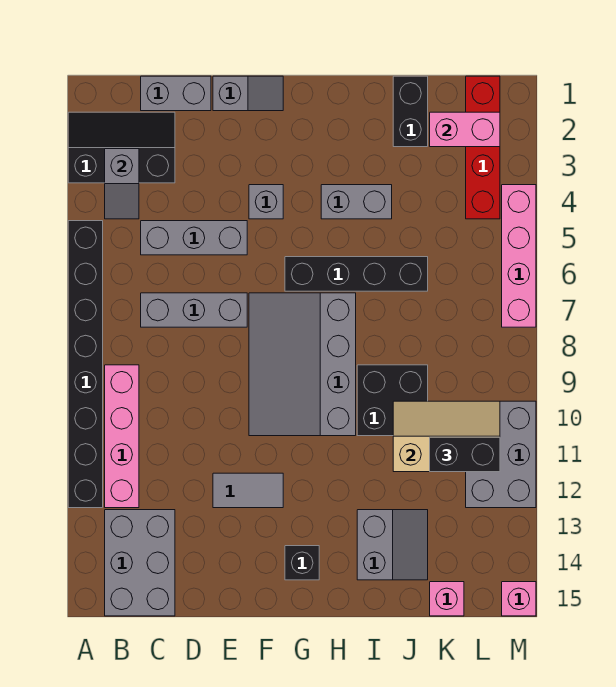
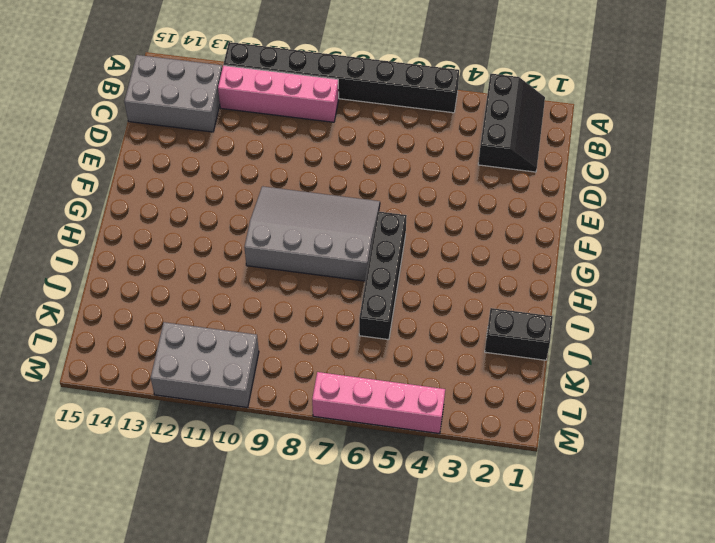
none -> grey brick C1:D1 level 1
none -> grey brick C5:E5 level 1
none -> grey brick C7:E7 level 1

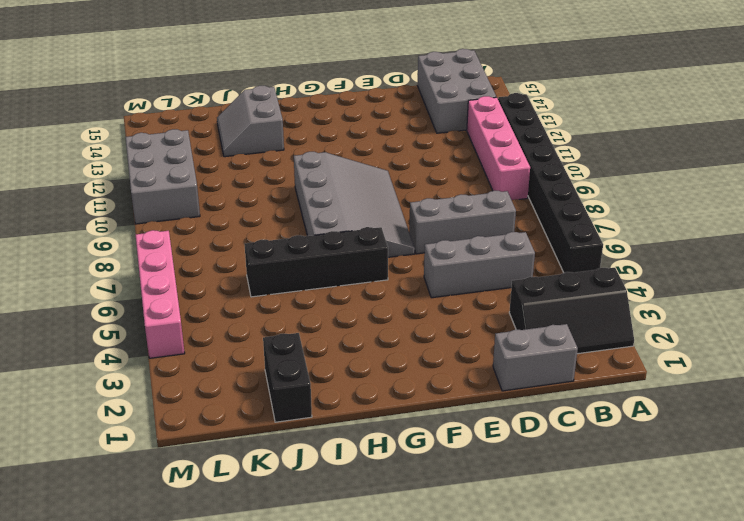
none -> grey slope E1:F1 level 1 top E
none -> grey tile E12:F12 level 1
none -> grey brick F4 level 1

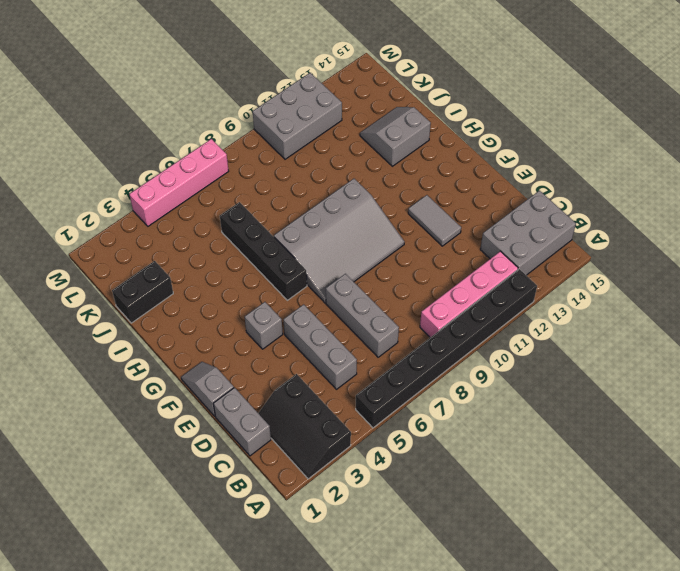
none -> black brick G14 level 1
none -> grey brick H4:I4 level 1
none -> black brick I9:J10 level 1

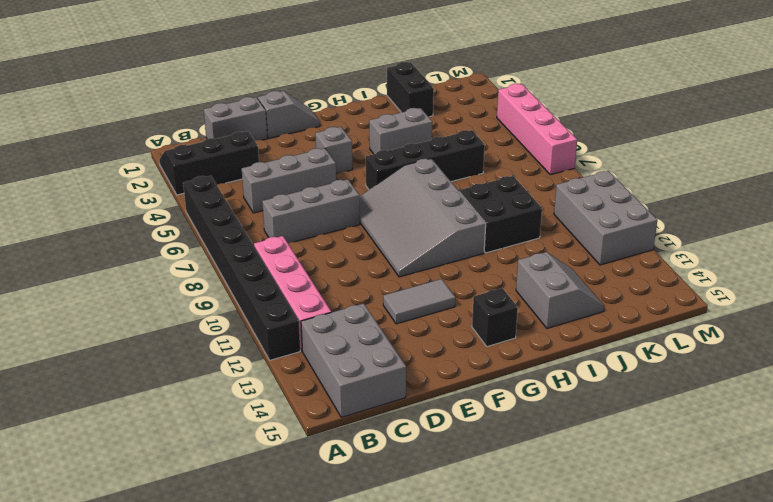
none -> pink brick K15 level 1
none -> red brick L1:L4 level 1
none -> pink brick M15 level 1

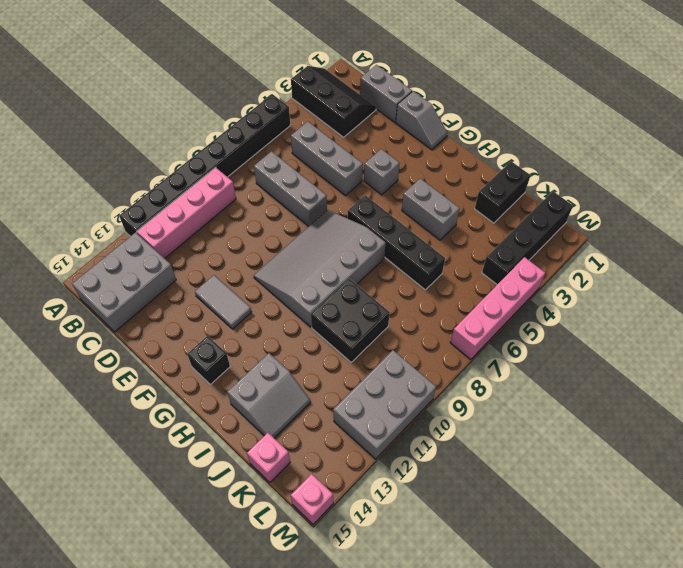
black brick L1:L4 level 1 -> red brick L1:L4 level 1
none -> grey slope B3:B4 level 2 top 3
none -> tan slope J10:L11 level 2 top 11
none -> pink brick K2:L2 level 2

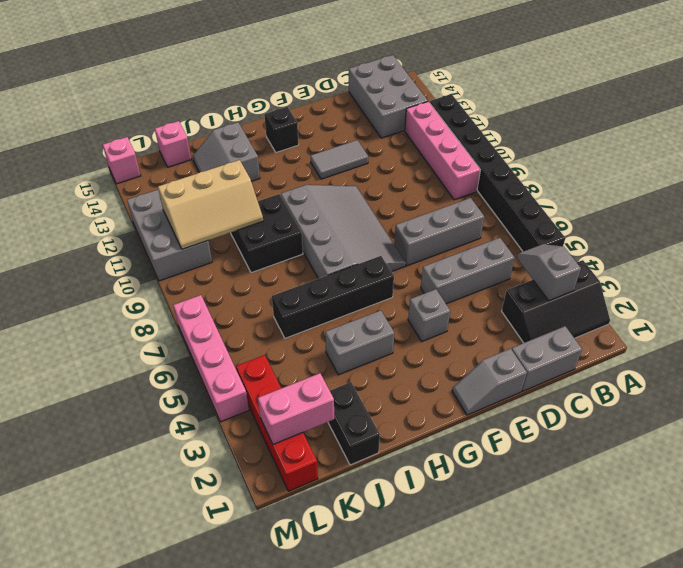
none -> black brick K11:L11 level 3

